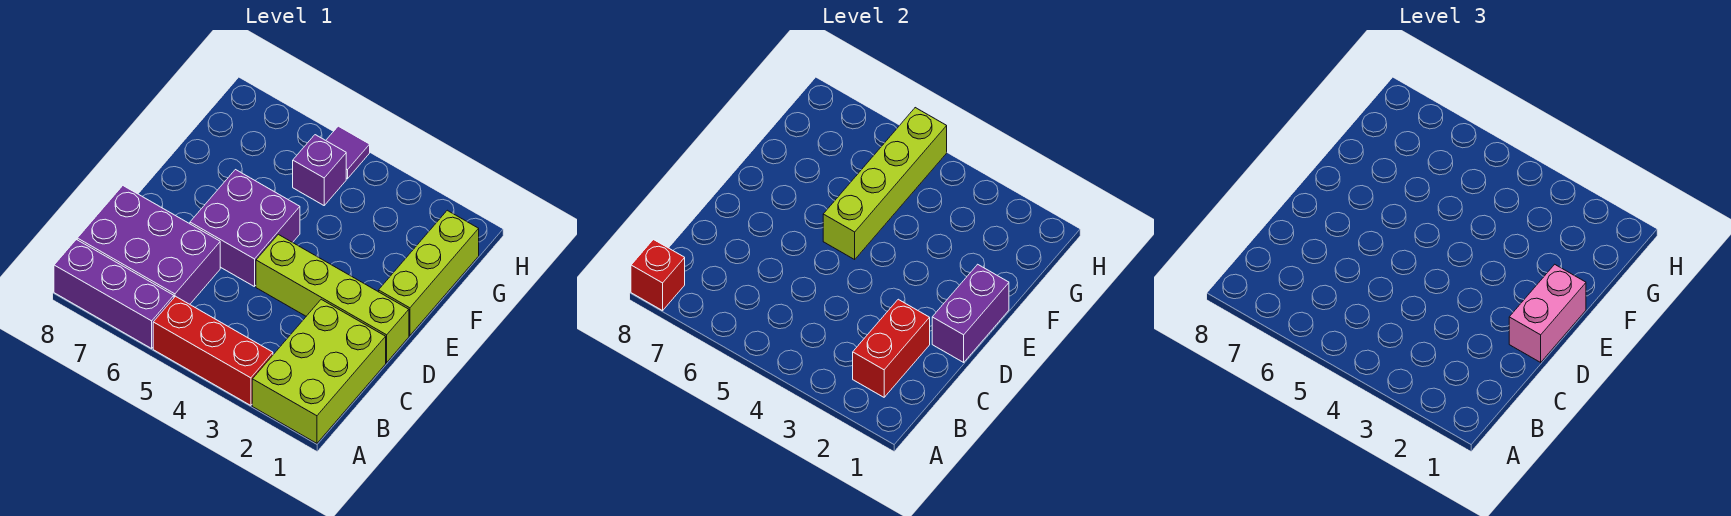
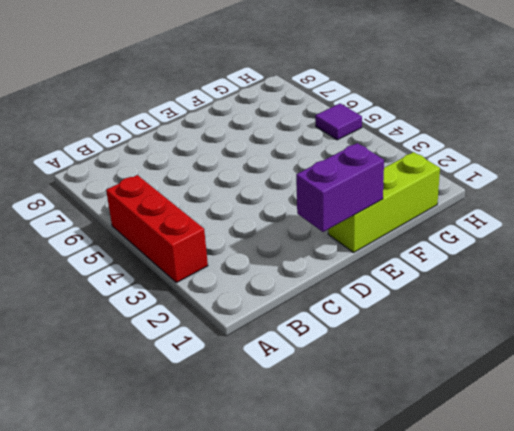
none -> lime brick A1:C2 level 1
none -> purple brick A6:A8 level 1
none -> purple brick B6:C8 level 1

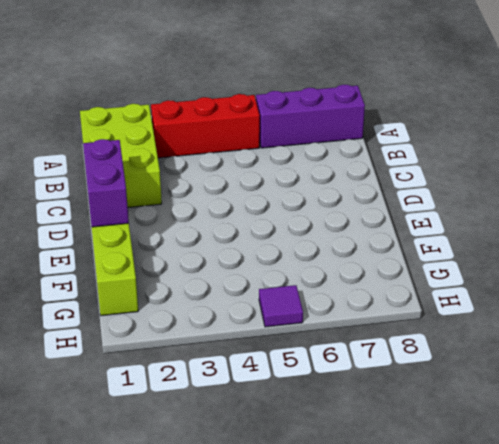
none -> purple brick B6:C8 level 1
none -> lime brick D1:D4 level 1
none -> purple brick D5:E6 level 1

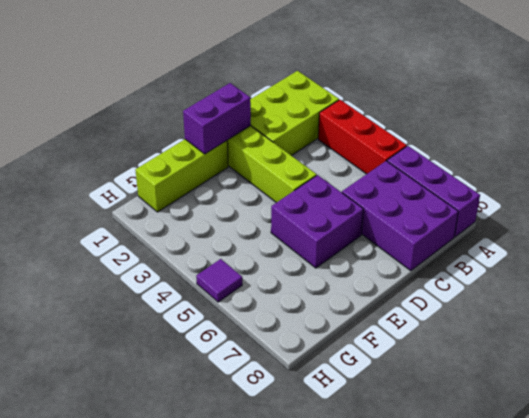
none -> purple brick G5 level 1
none -> red brick A8 level 2
none -> red brick B2:C2 level 2

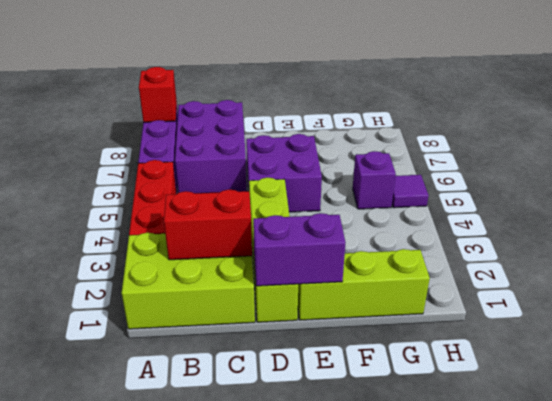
none -> lime brick E5:H5 level 2
none -> pink brick D1:E1 level 3

